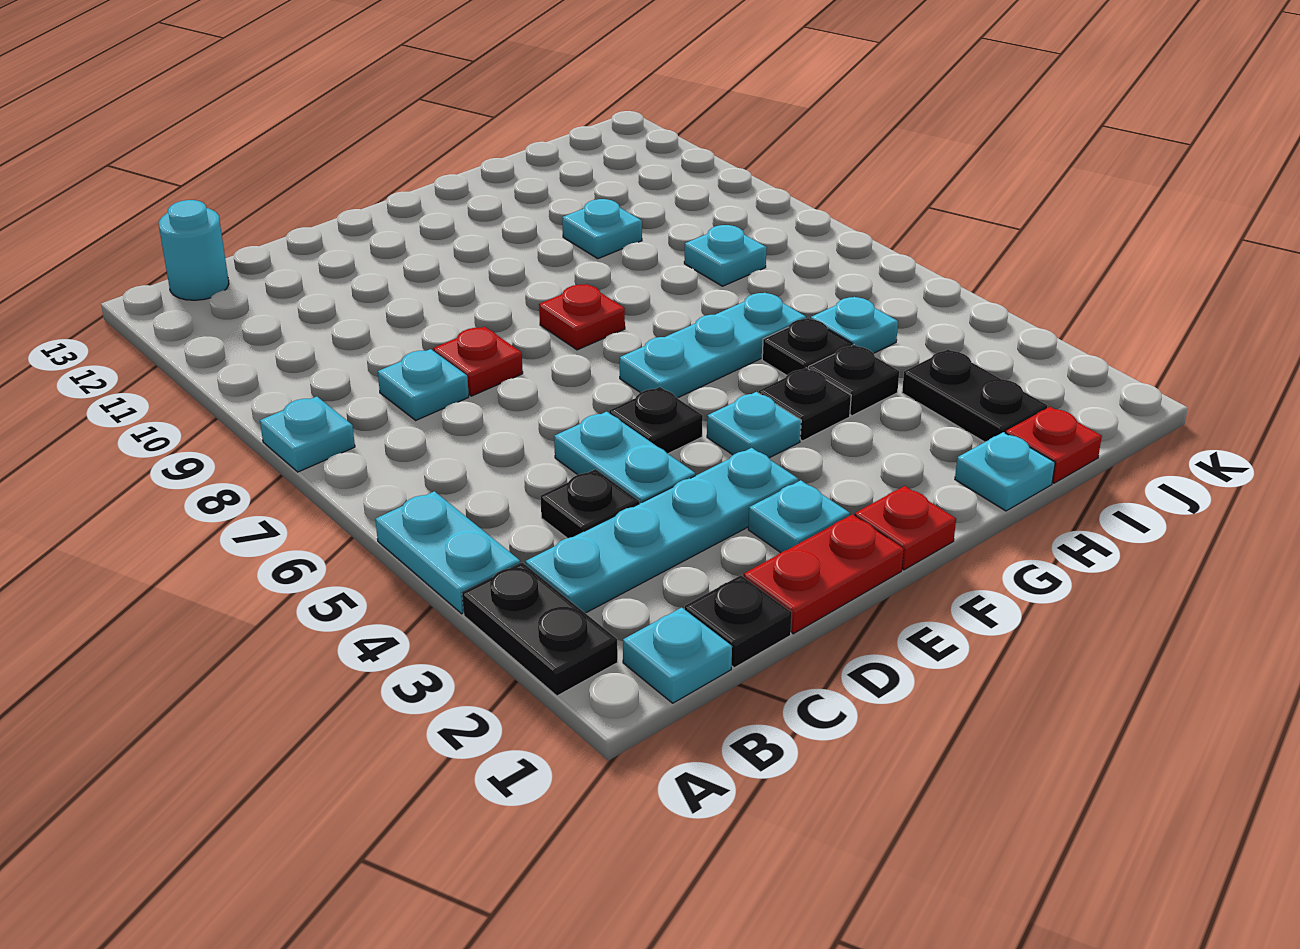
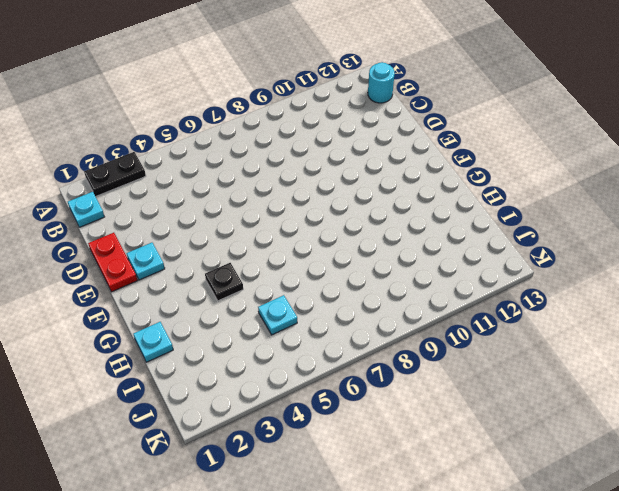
none -> cyan plate A4:A5 level 1
none -> cyan plate A8 level 1
none -> cyan plate B3:E3 level 1

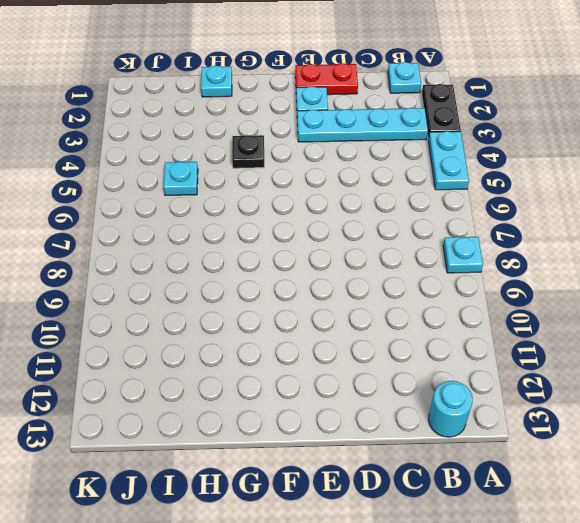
none -> black plate C1 level 1
none -> black plate C4 level 1
none -> cyan plate C8 level 1

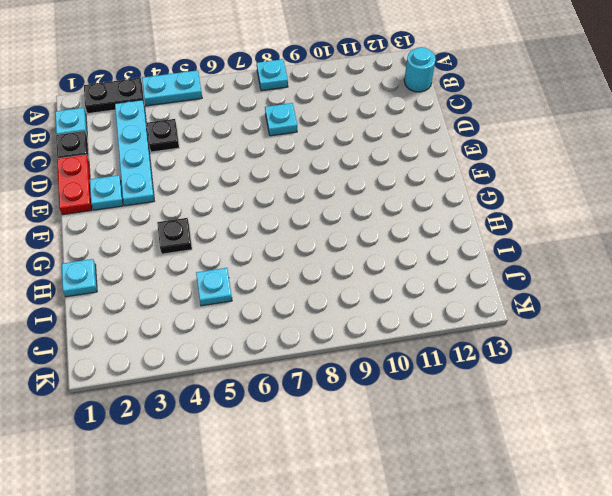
none -> cyan plate D4:D5 level 1
none -> red plate D8 level 1
none -> black plate E5 level 1

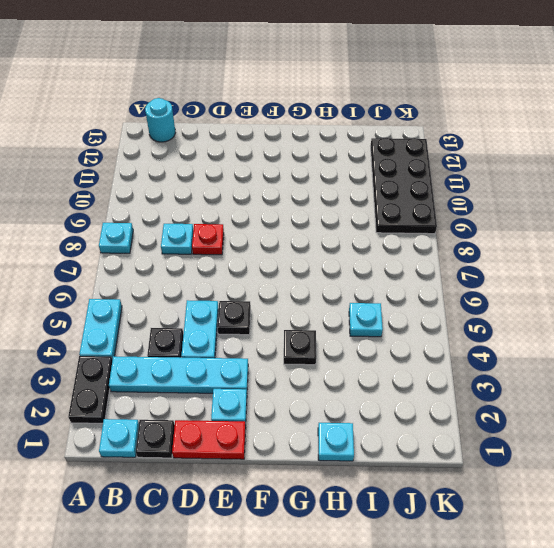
black plate J9:K12 level 1 -> none
none -> red plate F1 level 1
none -> cyan plate F4 level 1
none -> cyan plate F6:H6 level 1

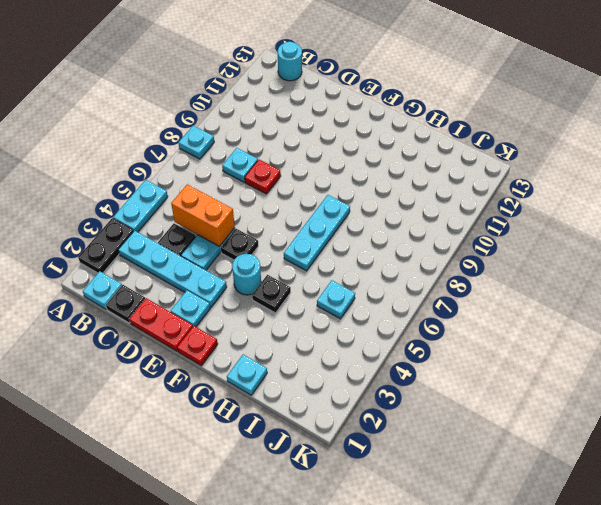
orange brick C5:D5 level 2 -> none
cyan round brick F4 level 1 -> cyan plate F4 level 1
cyan plate G6:G8 level 1 -> cyan plate F6:H6 level 1
none -> red plate F8 level 1
none -> black plate H4 level 1
none -> black plate H5 level 1

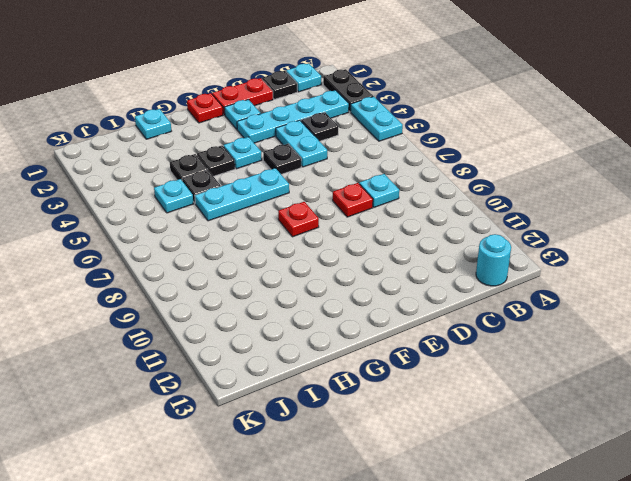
none -> cyan plate A8 level 1
none -> cyan plate H10 level 1
none -> red plate I1 level 1

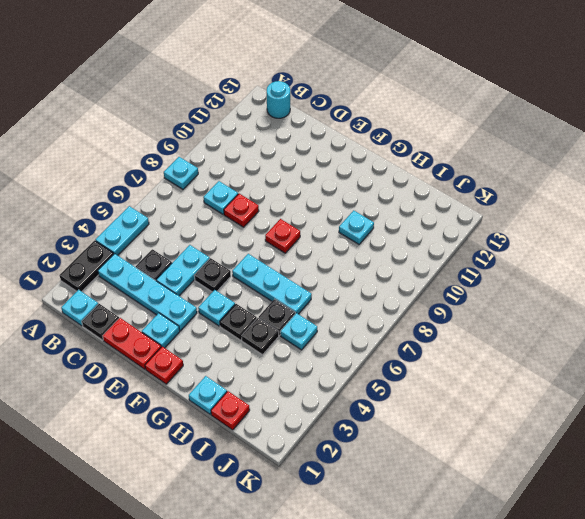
none -> black plate I2:I3 level 1
none -> cyan plate I8 level 1

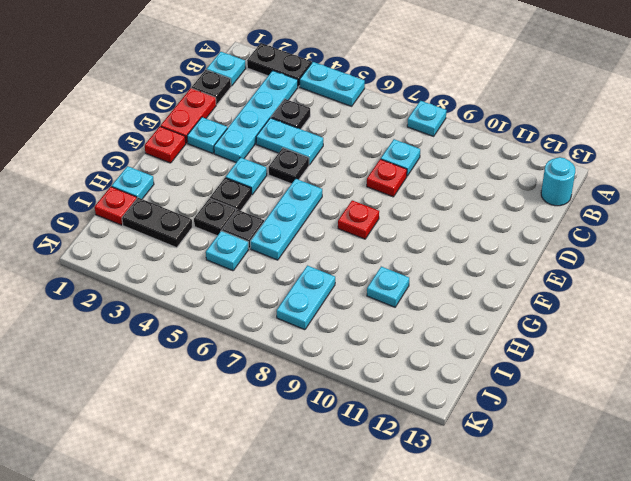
cyan plate I8:J8 level 1 -> cyan plate I8 level 1

